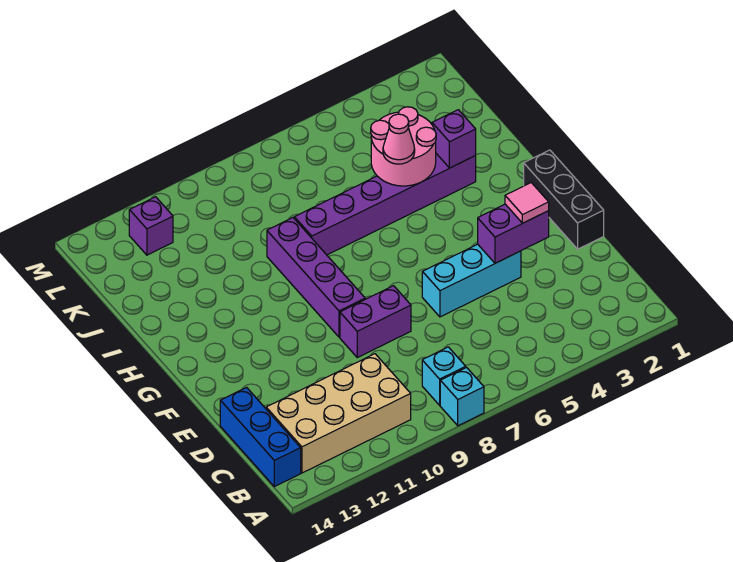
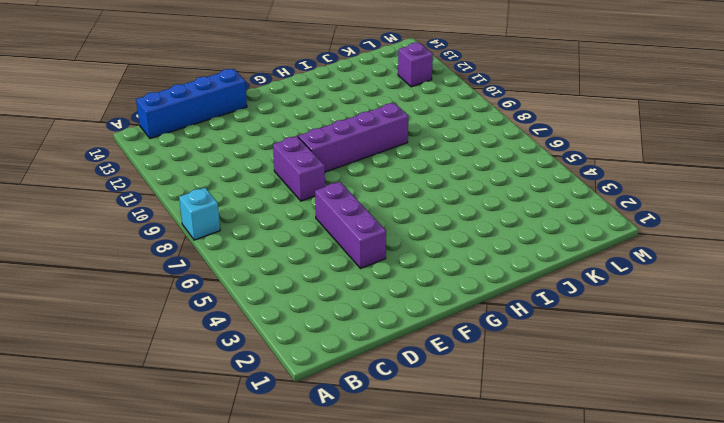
blue brick B14:E14 level 1 -> blue brick B14:D14 level 1
purple brick E4:E6 level 1 -> cyan brick E4:E6 level 1
none -> cyan brick B8 level 1
none -> tan brick B10:C13 level 1
none -> black brick E1:G1 level 1

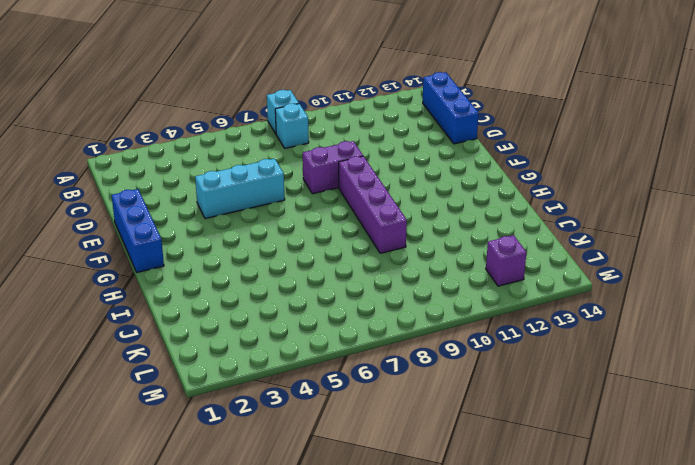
blue brick E1:G1 level 1 -> black brick E1:G1 level 1
none -> tan brick B10:C13 level 1
none -> purple brick I3:I8 level 1
none -> purple brick E3:E4 level 2

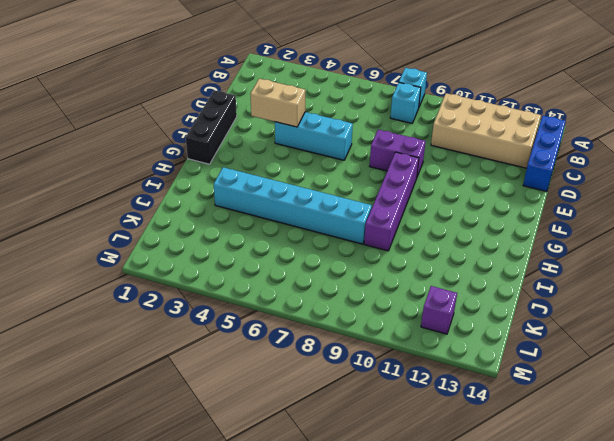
tan brick E3:E4 level 2 -> purple brick E3:E4 level 2
cyan brick I3:I8 level 1 -> purple brick I3:I8 level 1
none -> purple brick I3 level 2
none -> pink round brick I4:J5 level 2
none -> pink tile E3 level 3

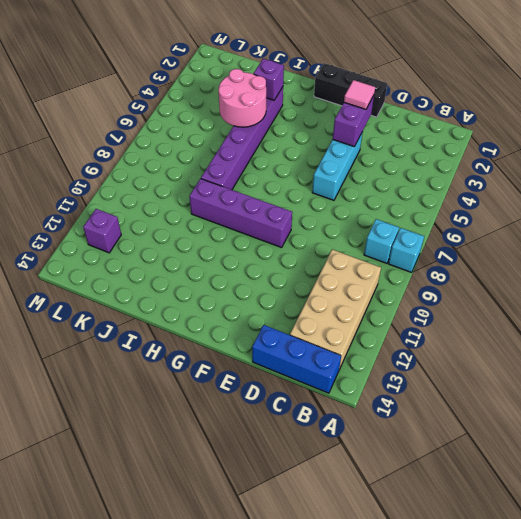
none -> purple brick E8:E9 level 1
none -> pink cone I5 level 3

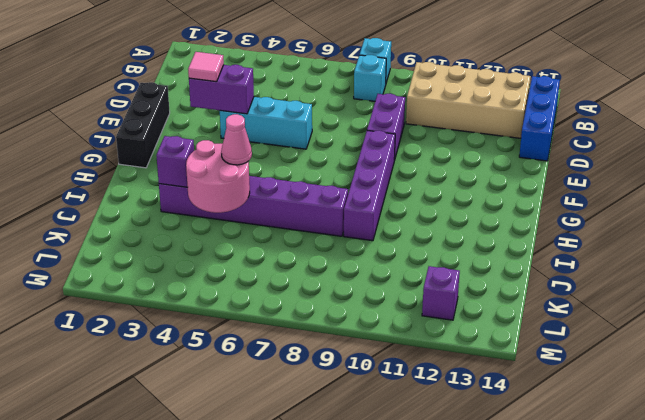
purple brick D9:E9 level 1 -> purple brick E8:E9 level 1

